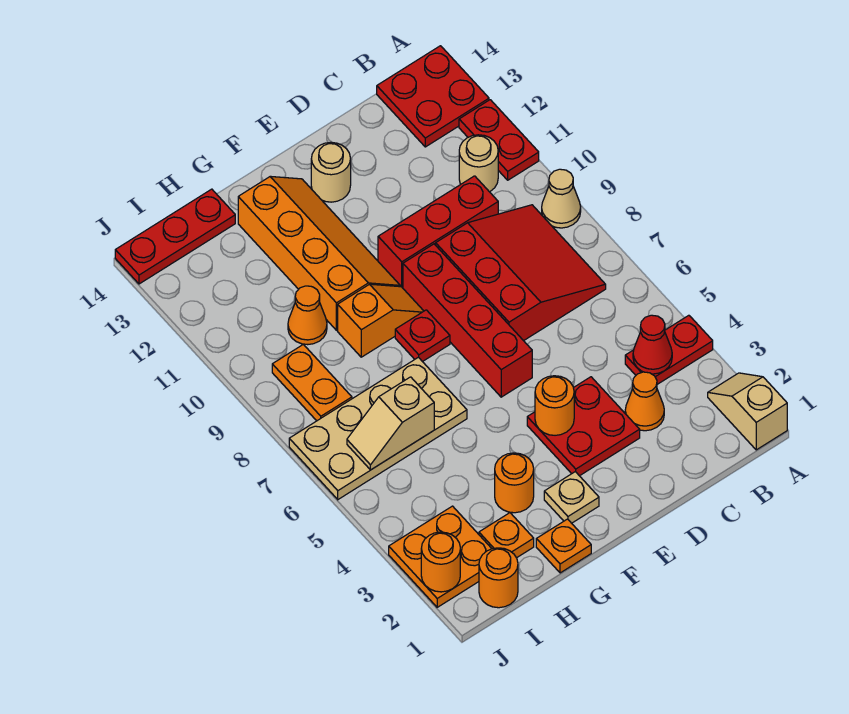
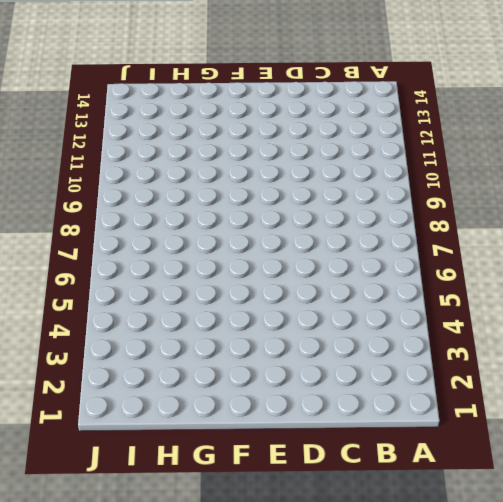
none -> tan slope A1:A2 level 1 top 1
none -> red plate A4:B4 level 1
none -> tan cone A9 level 1

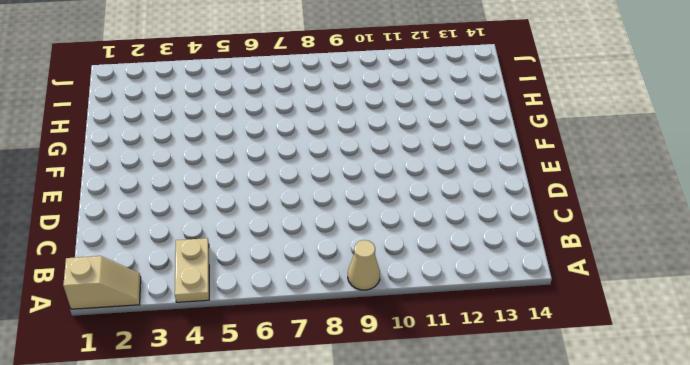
tan plate A4:B4 level 1 -> red plate A4:B4 level 1
none -> red plate A11:A12 level 1
none -> red plate A13:B14 level 1
none -> red slope B7:D9 level 1 top D

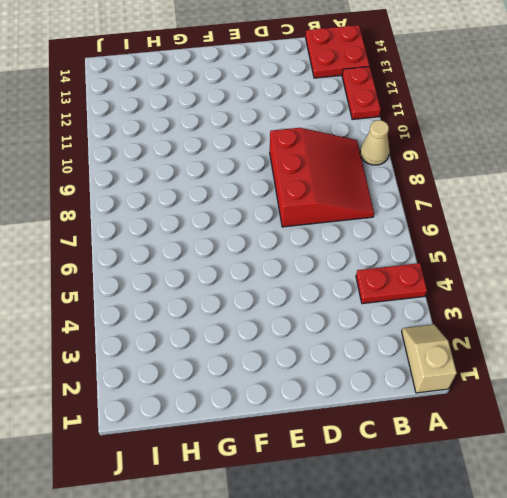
none -> tan round brick B11 level 1
none -> orange cone C3 level 1
none -> red brick C10:E10 level 1

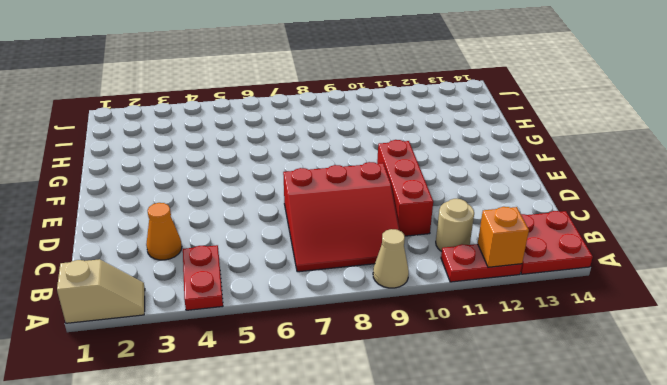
orange brick A12 level 2 -> none
none -> red plate D3:E4 level 1
none -> red brick E6:E9 level 1
none -> tan round brick E13 level 1

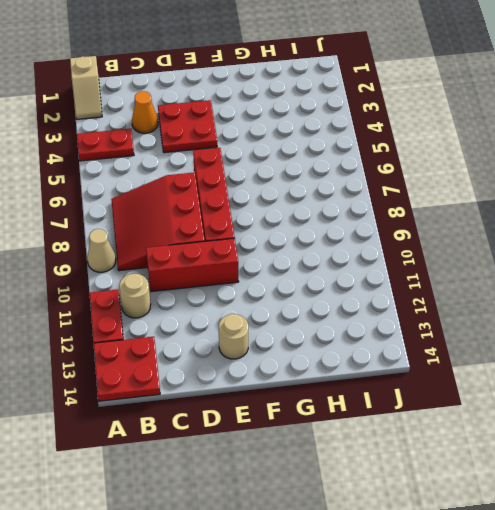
none -> tan plate F2 level 1
none -> red plate F8 level 1
none -> orange slope F9:G9 level 1 top G

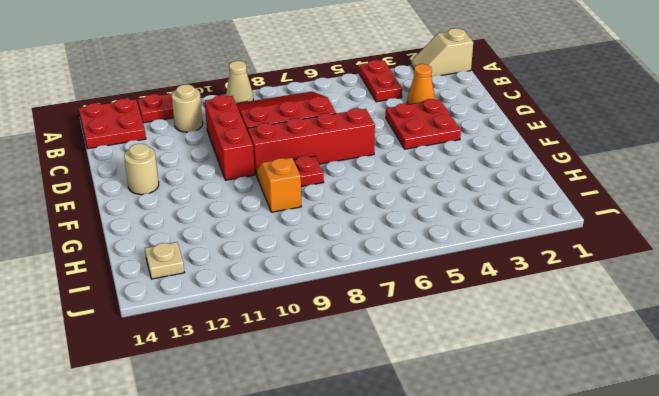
tan plate I13 level 1 -> tan plate F2 level 1
none -> orange slope F10:G13 level 1 top G
none -> orange plate G1 level 1
none -> orange round brick G3 level 1

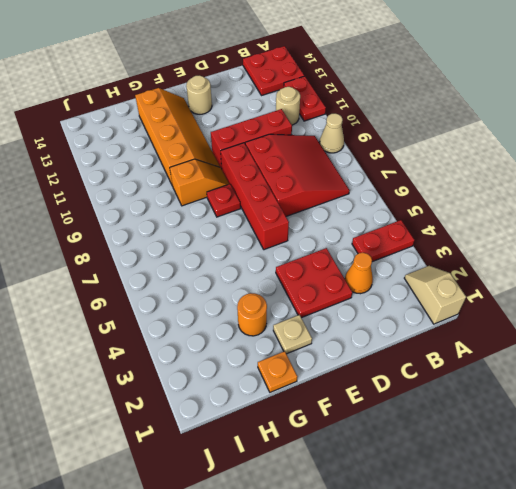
none -> tan plate G6:J7 level 1
none -> orange plate H2 level 1
none -> orange cone H10 level 1

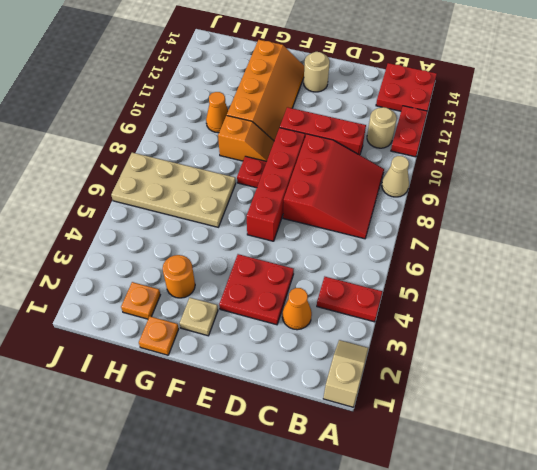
none -> red plate H14:J14 level 1
none -> orange round brick I1 level 1
none -> orange plate I2:J3 level 1

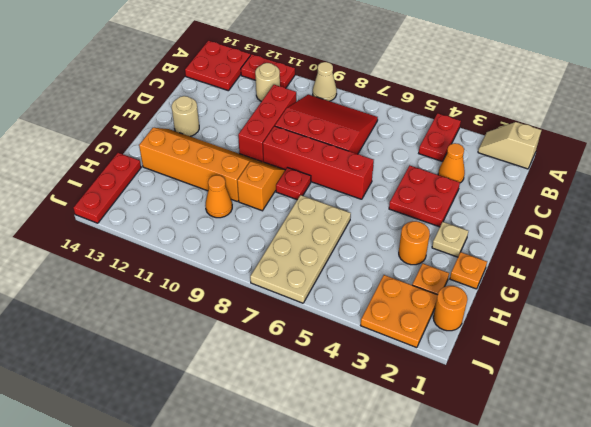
none -> orange plate I8:I9 level 1
none -> red cone B4 level 2
none -> orange round brick E4 level 2

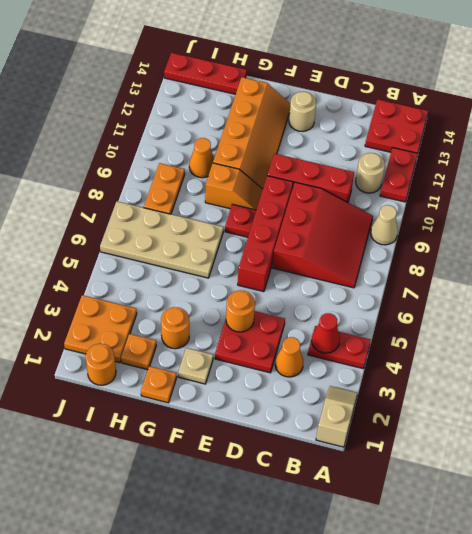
none -> tan slope H6:I6 level 2 top H
none -> orange round brick J2 level 2

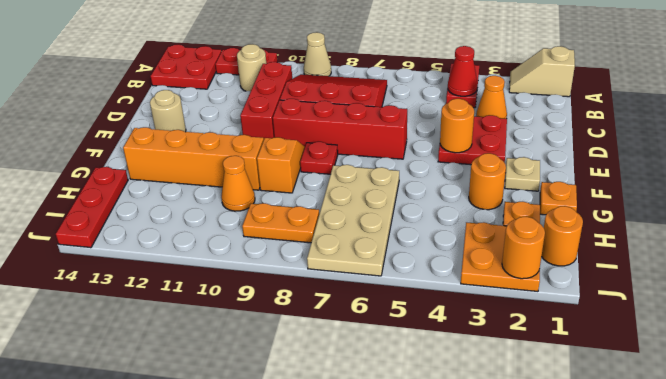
none -> tan slope H6:I6 level 2 top H

